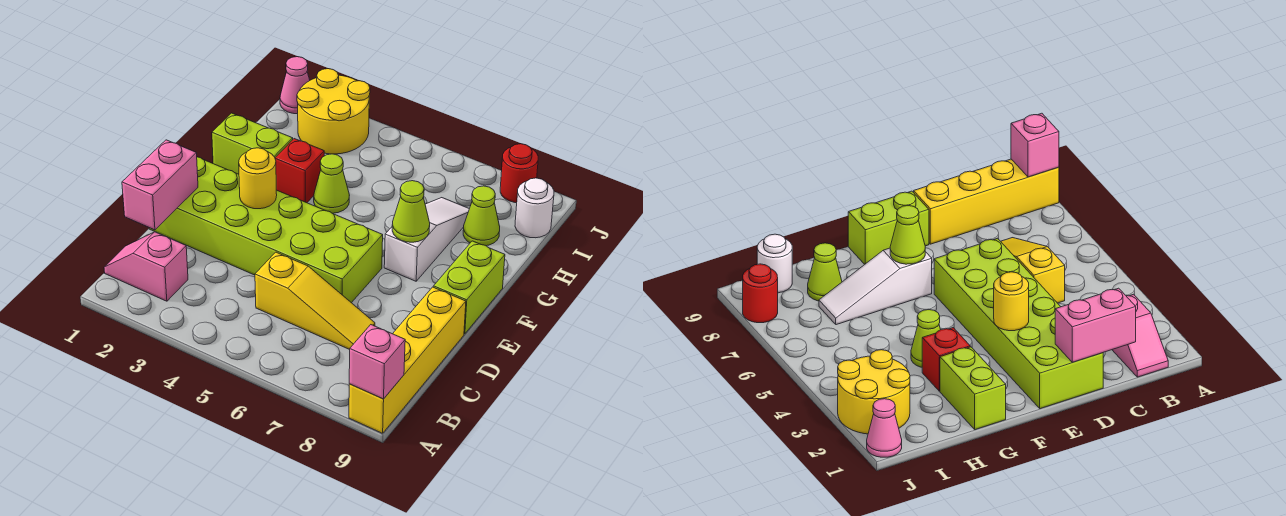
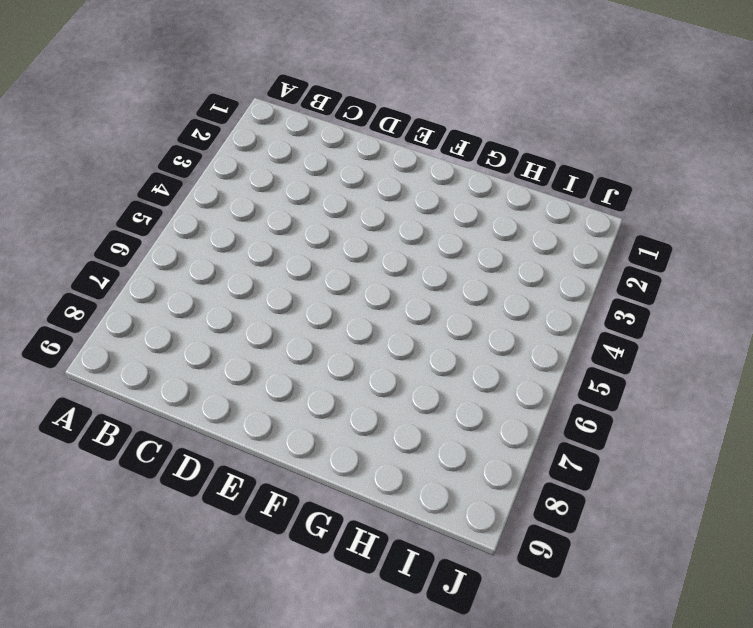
none -> yellow brick A9:D9 level 1
none -> pink slope B1:B2 level 1 top 2
none -> yellow slope C5:C7 level 1 top 5

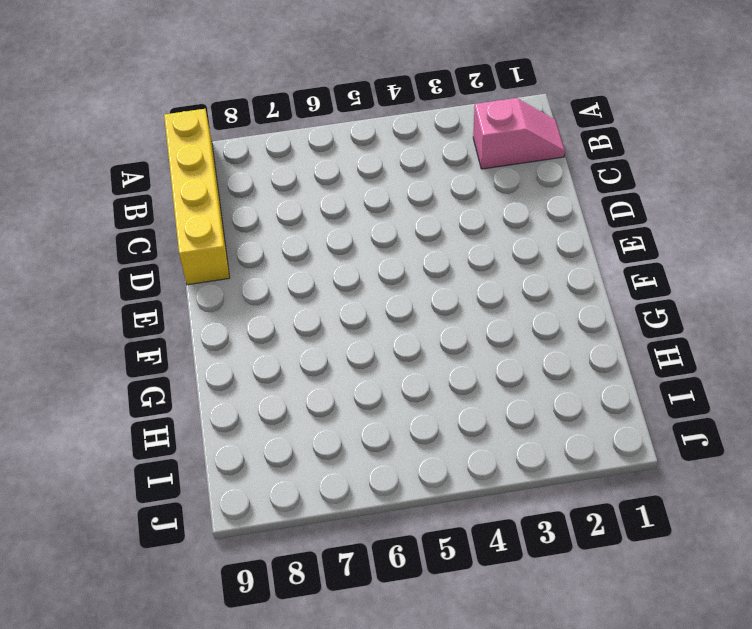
none -> yellow slope C5:C7 level 1 top 5
none -> lime brick D1:E6 level 1
none -> lime brick E9:F9 level 1

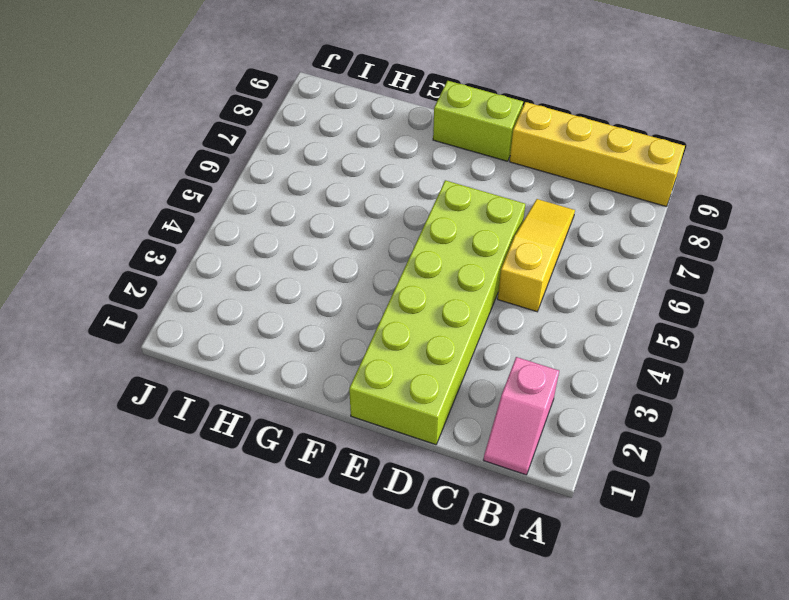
none -> white slope F7:H7 level 1 top F
none -> lime brick G1:G2 level 1
none -> red brick G3 level 1

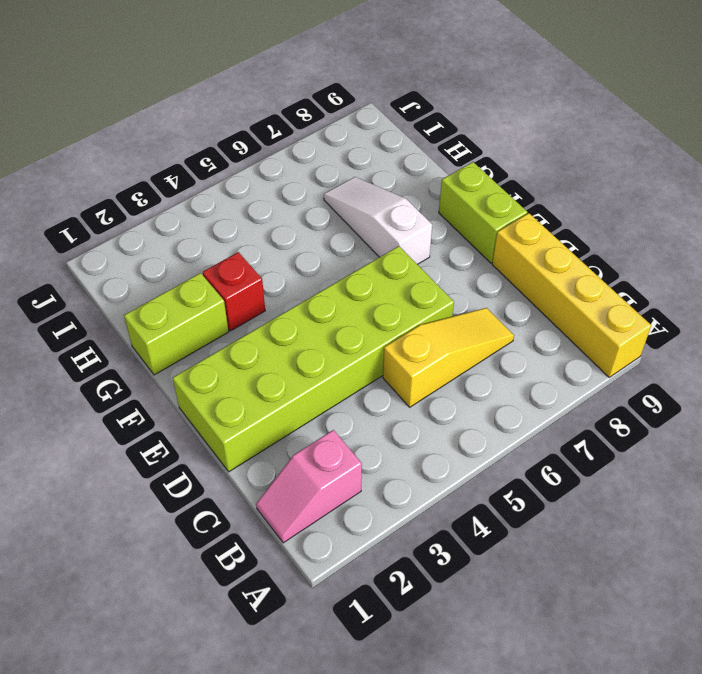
none -> lime cone G4 level 1
none -> lime cone H8 level 1
none -> yellow round brick I2:J3 level 1

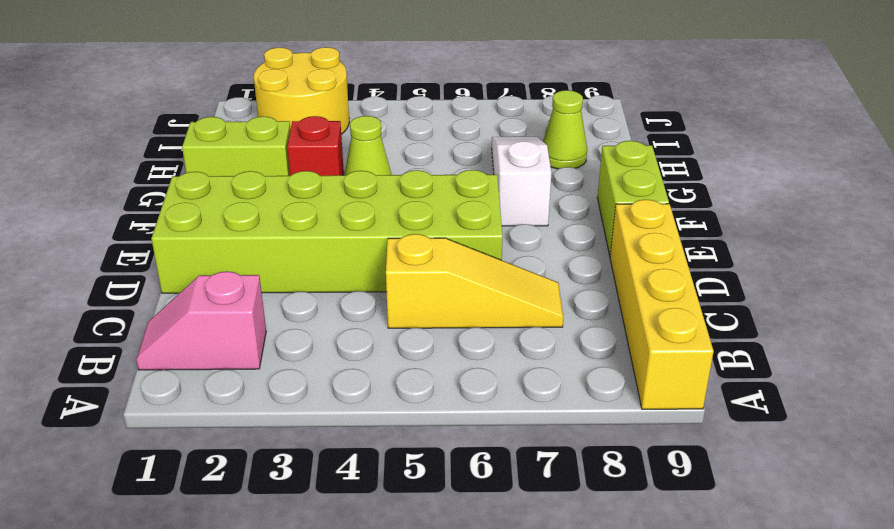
none -> white round brick I9 level 1
none -> pink cone J1 level 1
none -> red round brick J8 level 1

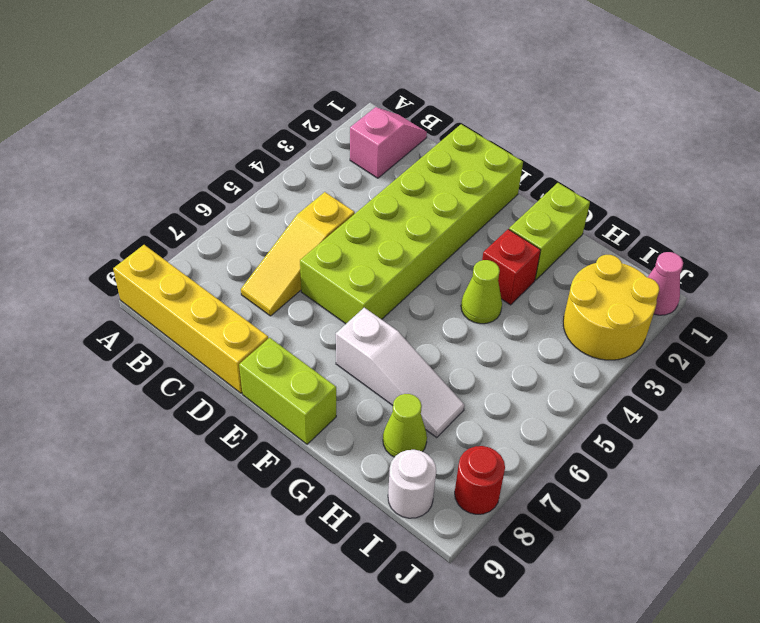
none -> pink brick A9 level 2
none -> pink brick C1:D1 level 2
none -> yellow round brick E3 level 2

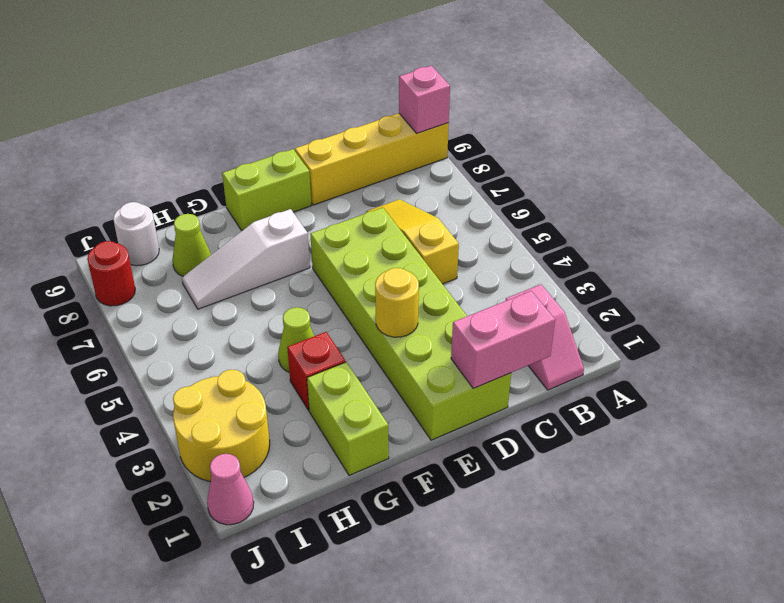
none -> lime cone F7 level 2

